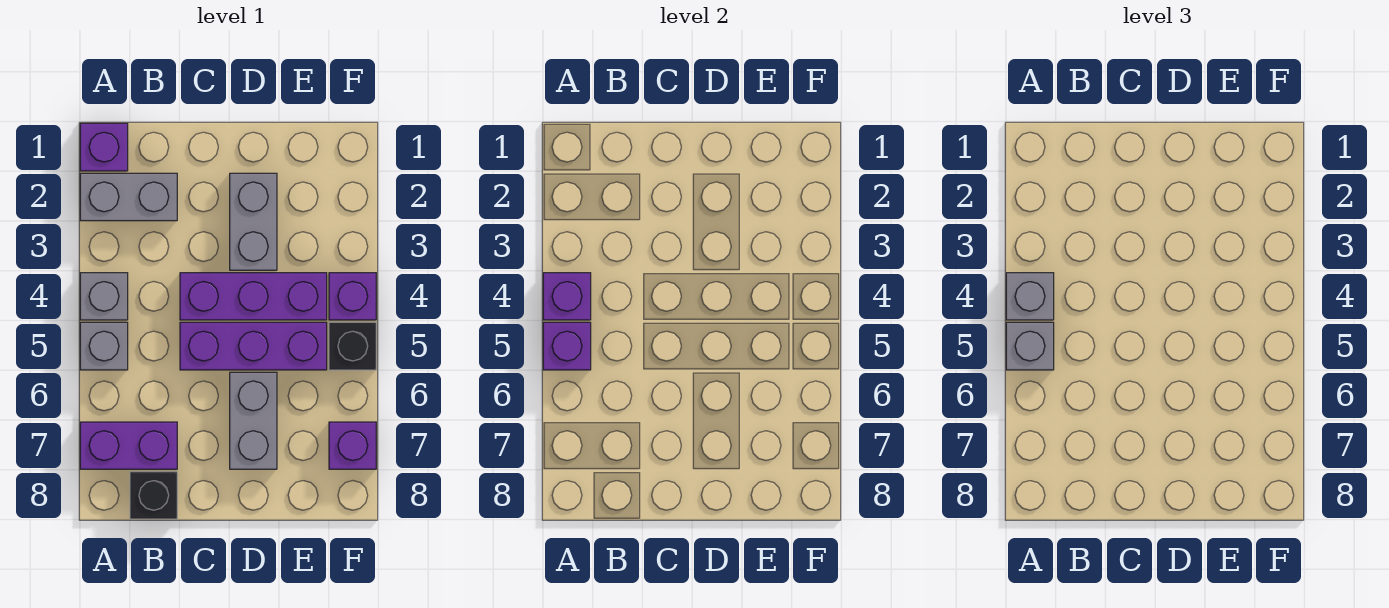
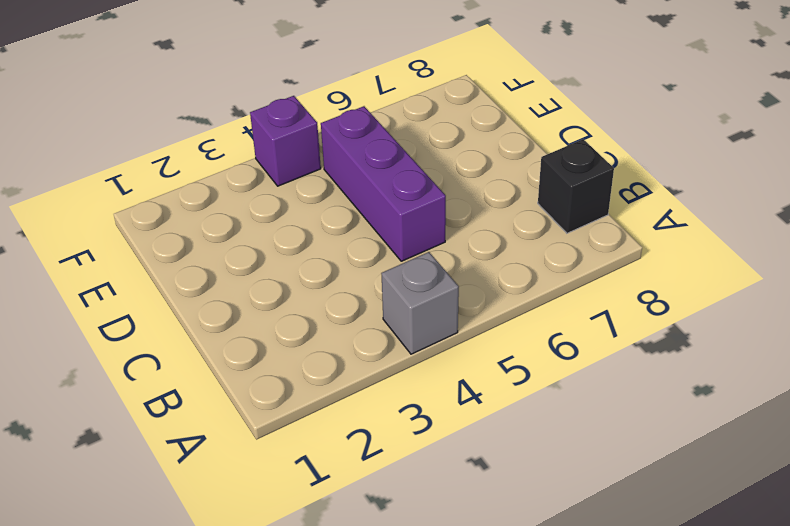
none -> purple brick A1 level 1
none -> grey brick A2:B2 level 1
none -> grey brick A5 level 1

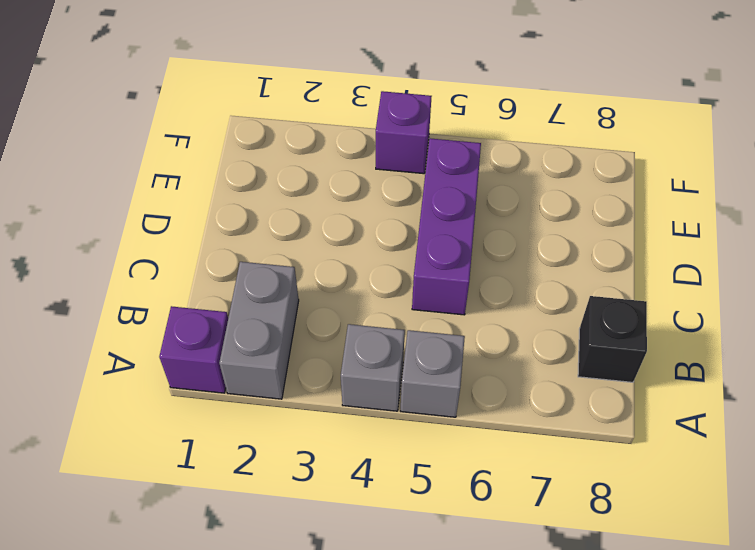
none -> purple brick A7:B7 level 1
none -> purple brick C4:E4 level 1
none -> grey brick D2:D3 level 1

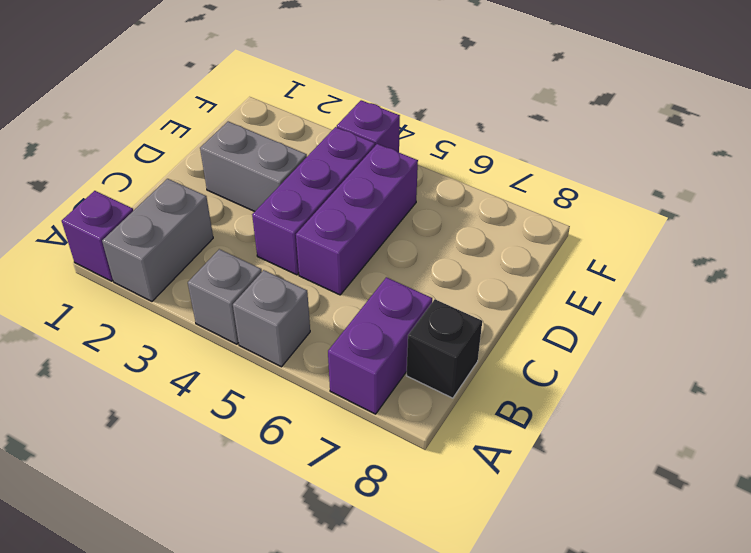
none -> grey brick D6:D7 level 1
none -> black brick F5 level 1
none -> purple brick F7 level 1

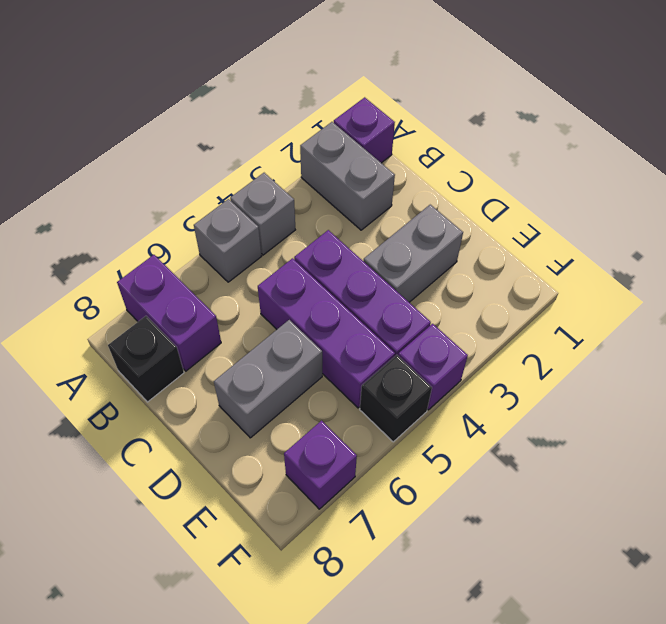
none -> purple brick A4 level 2
none -> purple brick A5 level 2
none -> grey brick A4 level 3

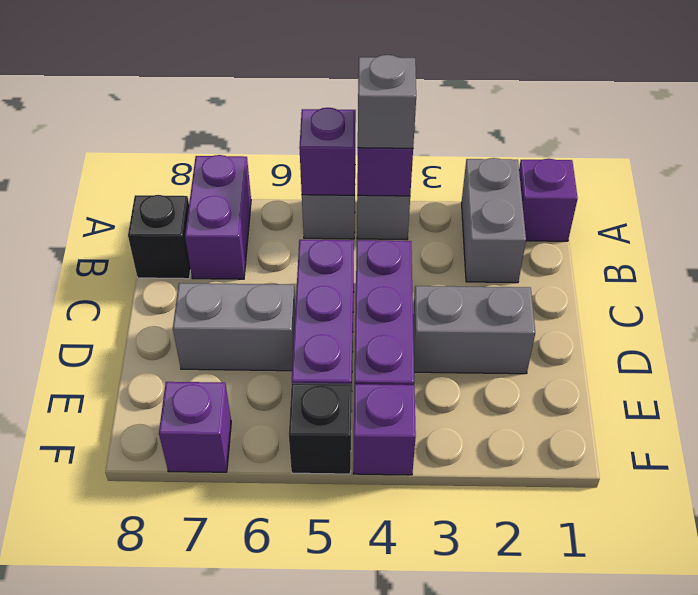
none -> grey brick A5 level 3

